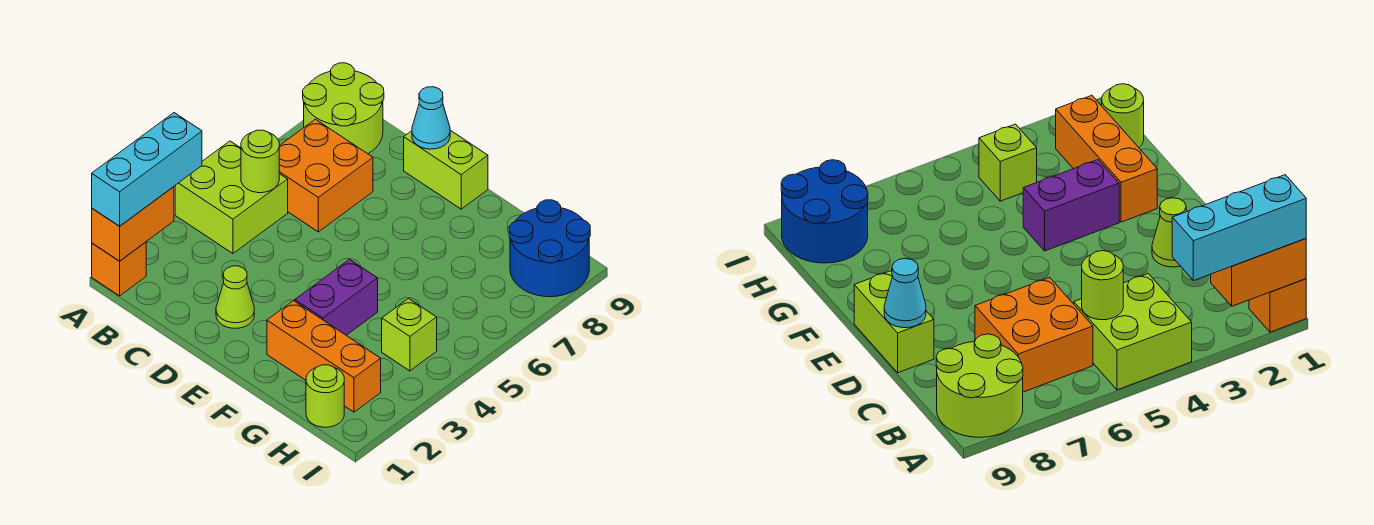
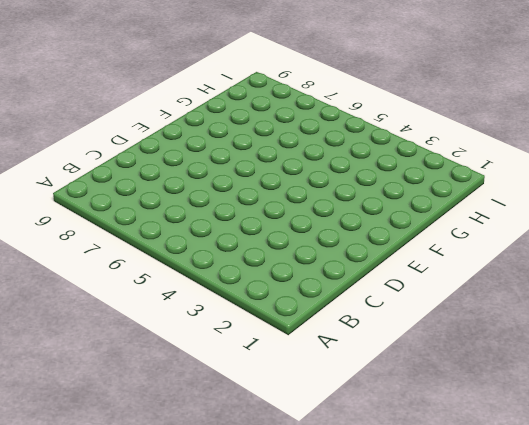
none -> orange brick A1 level 1
none -> lime brick A4:B5 level 1
none -> lime round brick A8:B9 level 1

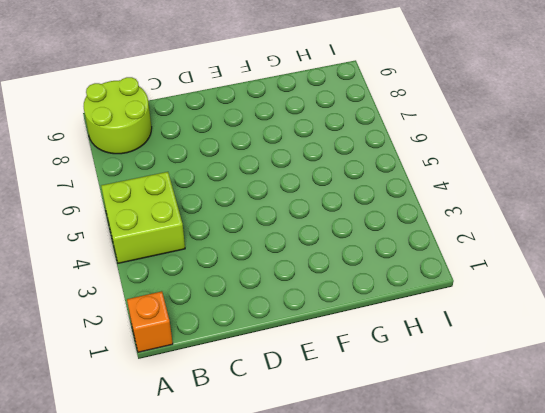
none -> orange brick B6:C7 level 1
none -> lime cone D2 level 1
none -> lime brick D9:E9 level 1

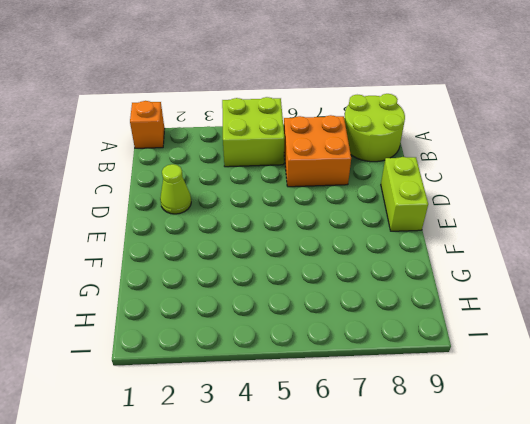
none -> orange brick F2:H2 level 1
none -> purple brick F3:F4 level 1
none -> lime round brick H1 level 1

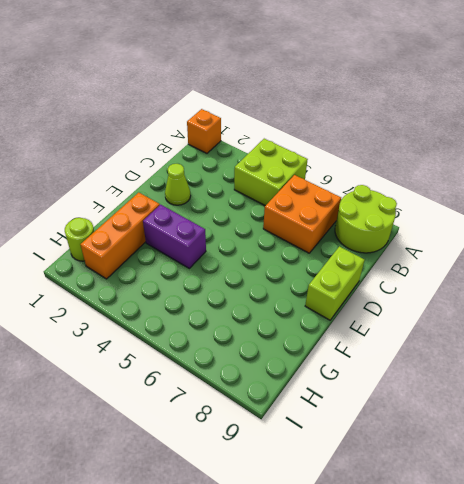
none -> lime brick H4 level 1
none -> blue round brick H8:I9 level 1
none -> orange brick A1:A2 level 2

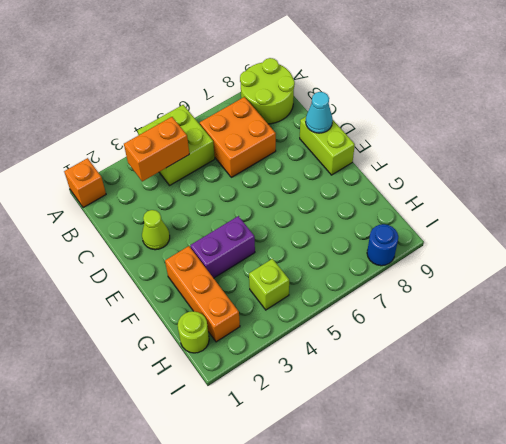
orange brick B3:B4 level 2 -> orange brick A1:A2 level 2
blue round brick I8 level 1 -> blue round brick H8:I9 level 1
none -> lime round brick B5 level 2
none -> cyan brick A1:A3 level 3

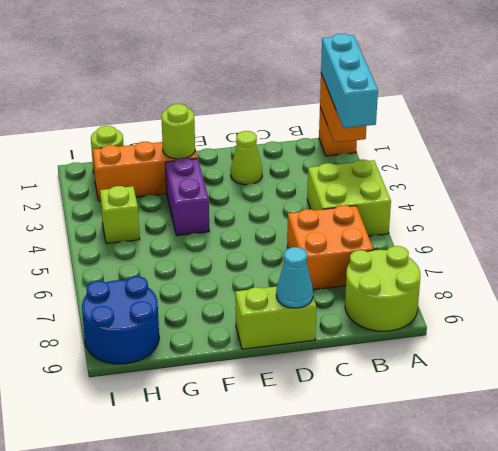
lime round brick F2 level 2 -> lime round brick B5 level 2

